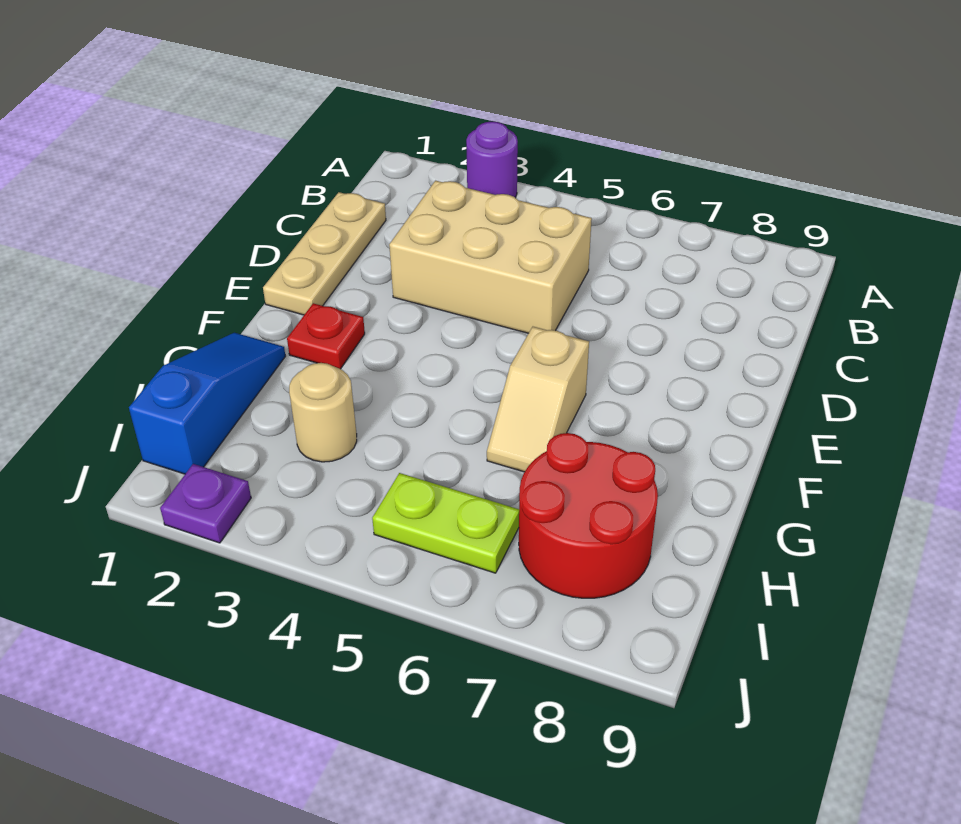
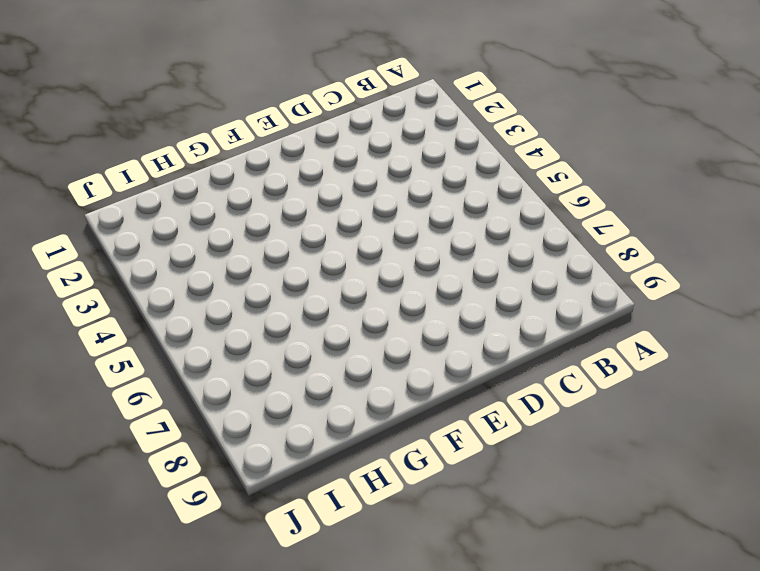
none -> purple round brick A3 level 1
none -> tan plate C1:E1 level 1

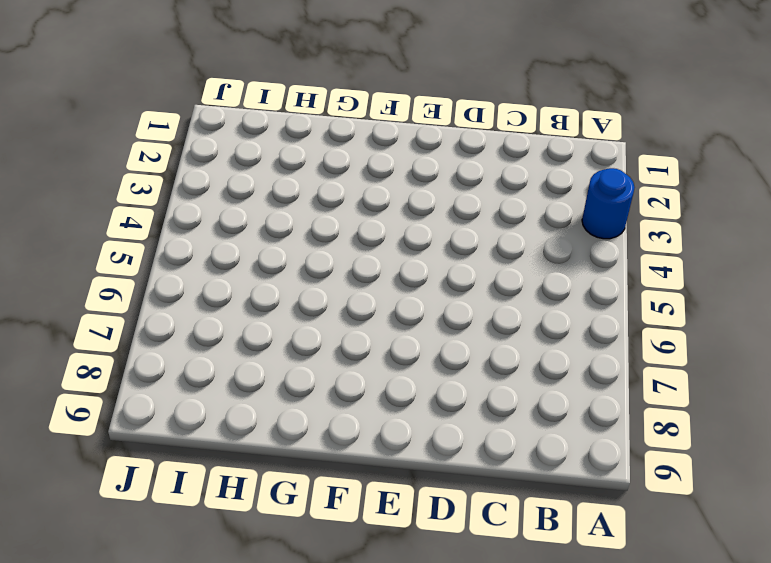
blue round brick A3 level 1 -> purple round brick A3 level 1
none -> tan plate C1:E1 level 1
none -> tan brick C3:D5 level 1

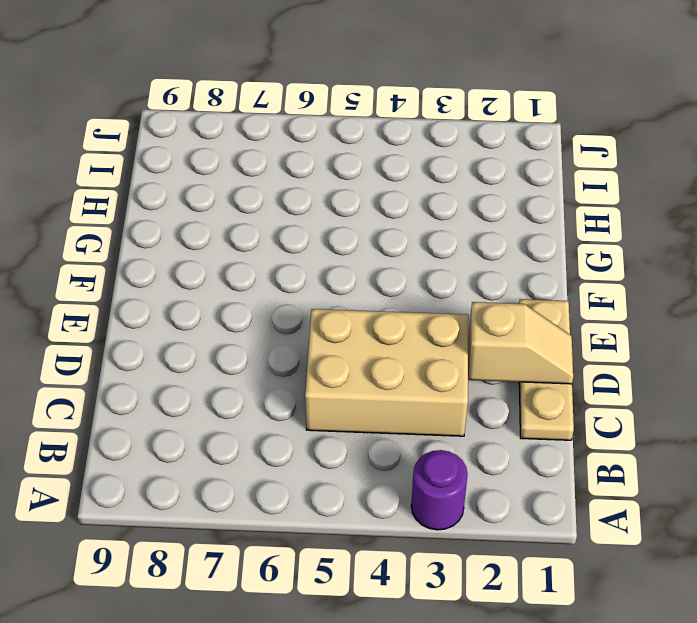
tan slope D1:D2 level 2 top 2 -> tan slope F6:G6 level 1 top F
none -> red plate F2 level 1
none -> blue slope G1:I1 level 1 top I

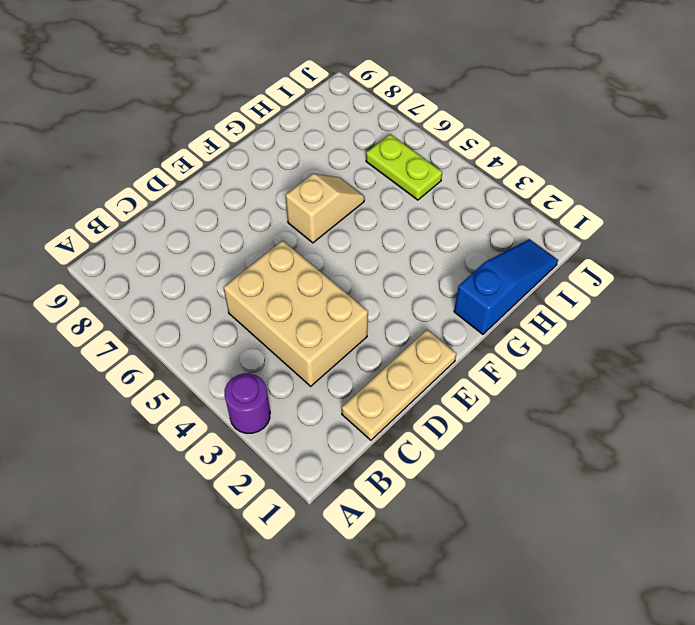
blue slope G1:I1 level 1 top G -> blue slope G1:I1 level 1 top I
none -> red plate F2 level 1
none -> tan round brick H3 level 1

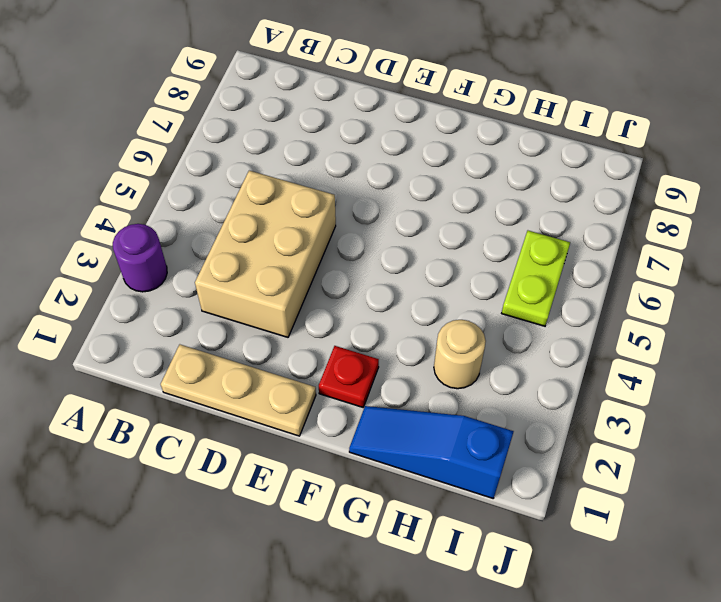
none -> tan slope F6:G6 level 1 top F
none -> red round brick H7:I8 level 1

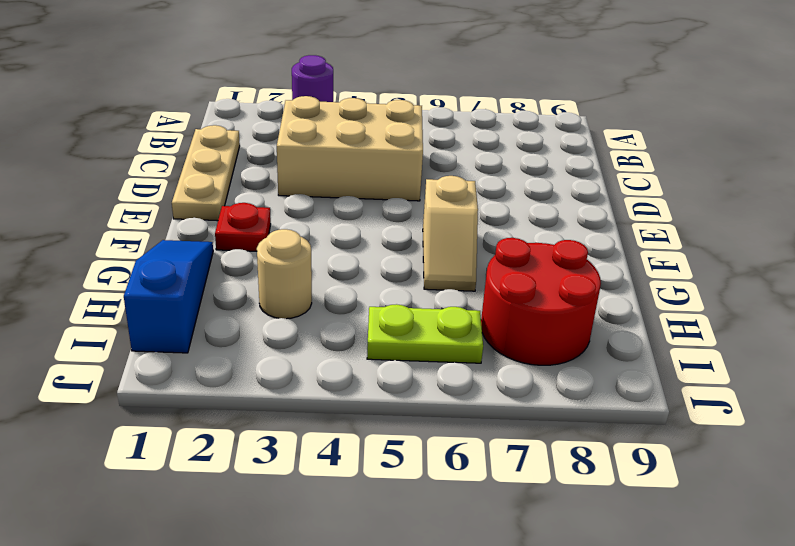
none -> purple plate J2 level 1

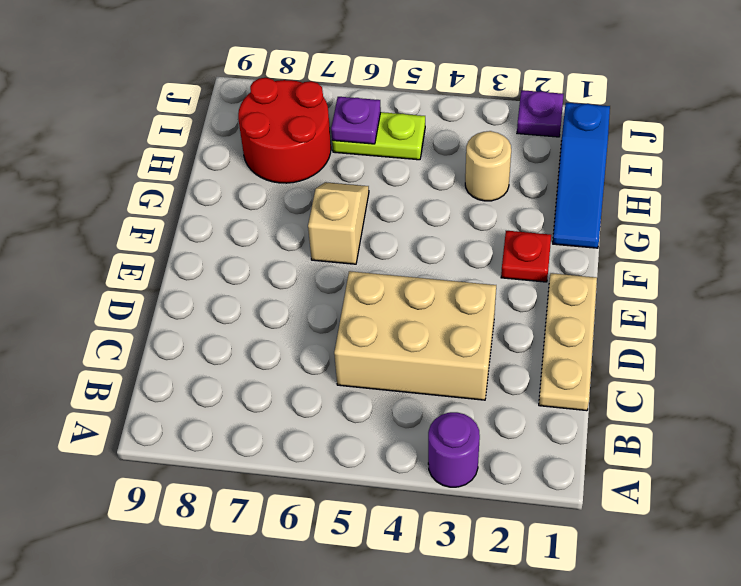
purple plate I6 level 2 -> none

